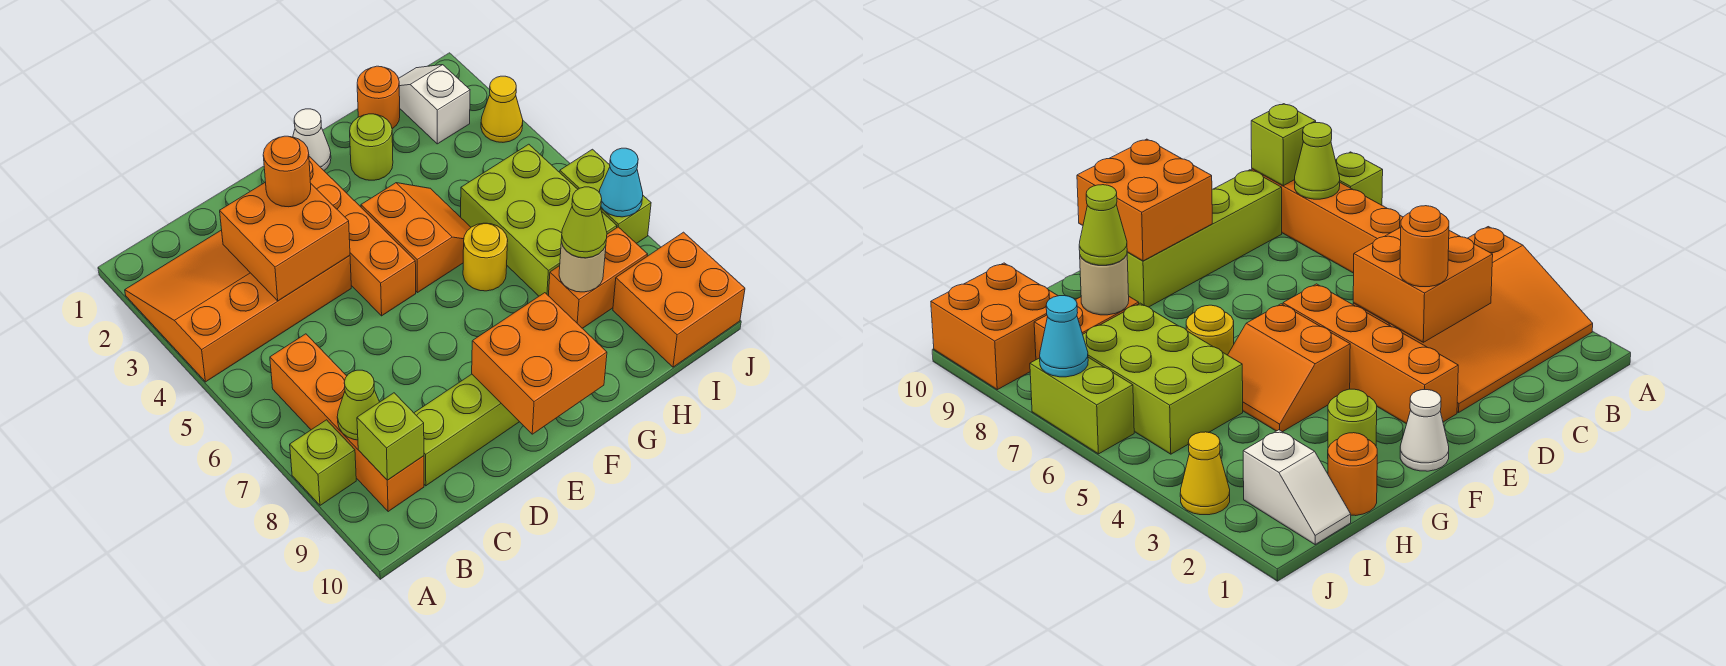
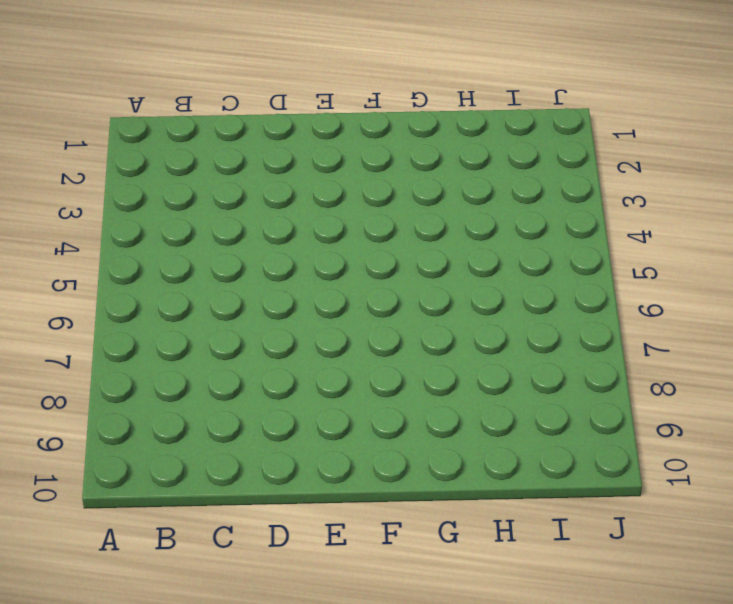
none -> orange slope A2:D4 level 1 top 4
none -> lime brick A8 level 1
none -> orange brick B6:B9 level 1

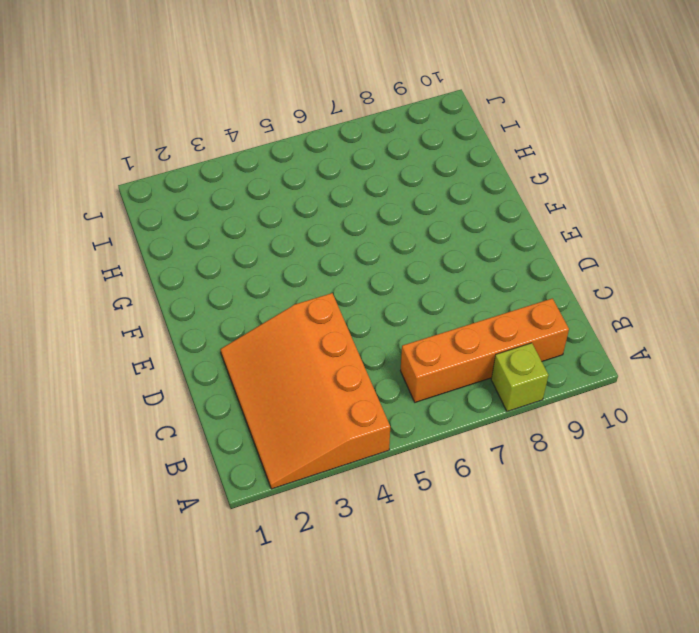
none -> lime brick C9:F9 level 1
none -> orange brick E2:E5 level 1
none -> white cone F1 level 1

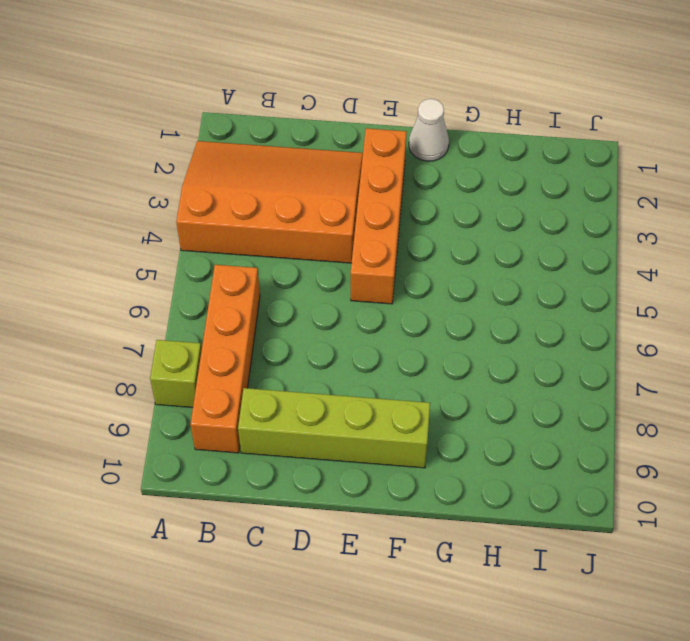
none -> orange slope F4:G5 level 1 top F
none -> lime round brick G2 level 1
none -> yellow round brick G6 level 1

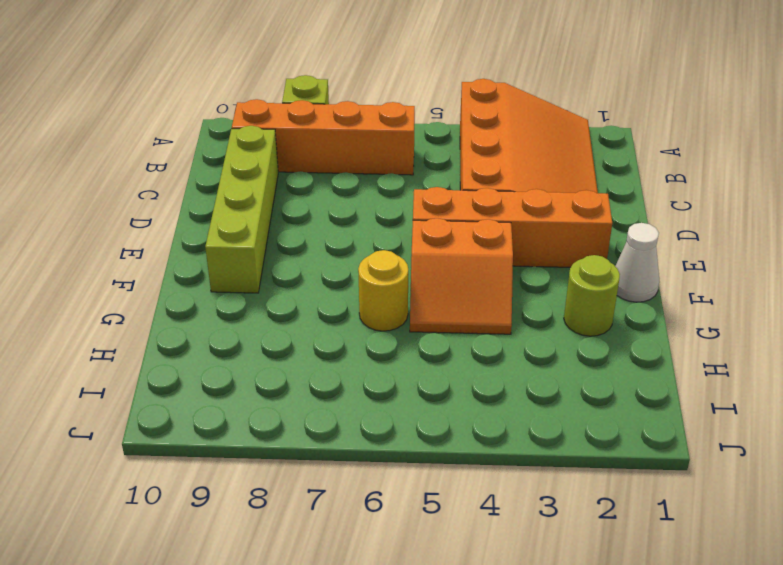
none -> orange round brick H1 level 1
none -> lime brick H5:I7 level 1
none -> orange brick H8:I8 level 1

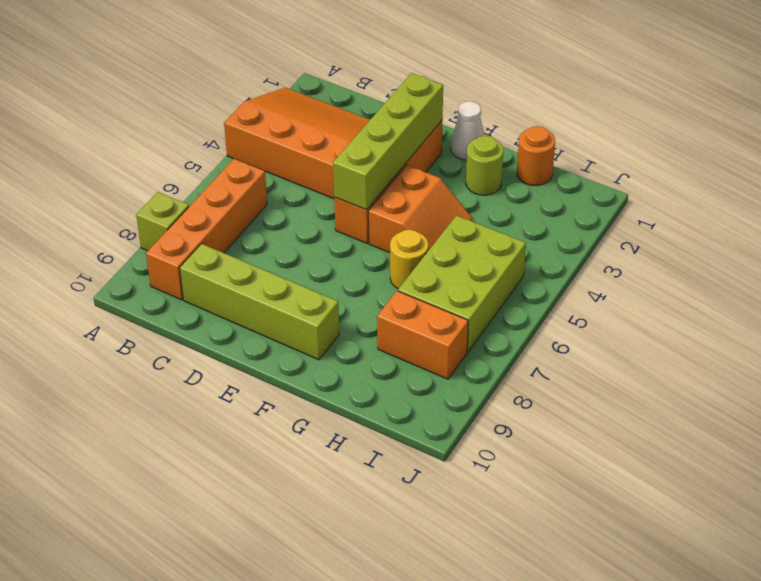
lime brick E2:E5 level 2 -> none
none -> white slope I1:I2 level 1 top 2
none -> orange brick I9:J10 level 1
none -> yellow cone J3 level 1

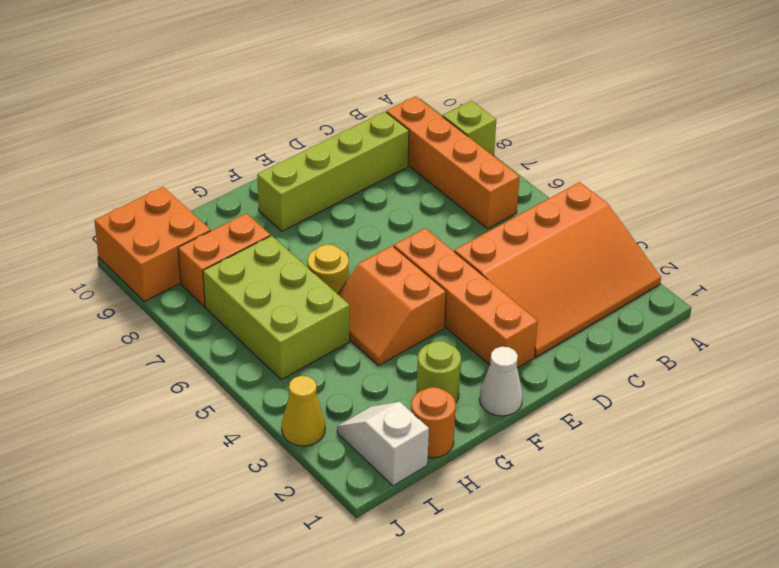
white slope I1:I2 level 1 top 1 -> white slope I1:I2 level 1 top 2
none -> lime brick J6:J7 level 1
none -> lime cone B8 level 2
none -> lime brick B9 level 2

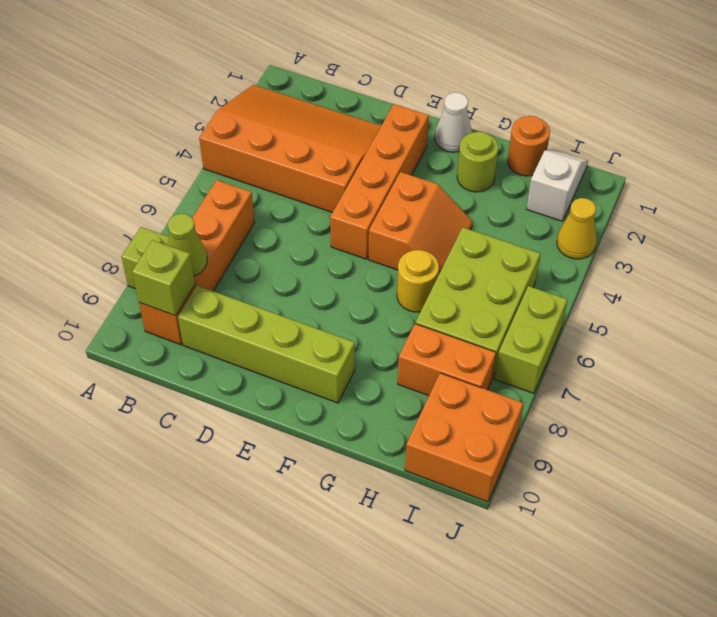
none -> orange brick C3:D4 level 2
none -> orange brick E9:F10 level 2
none -> tan round brick H8 level 2

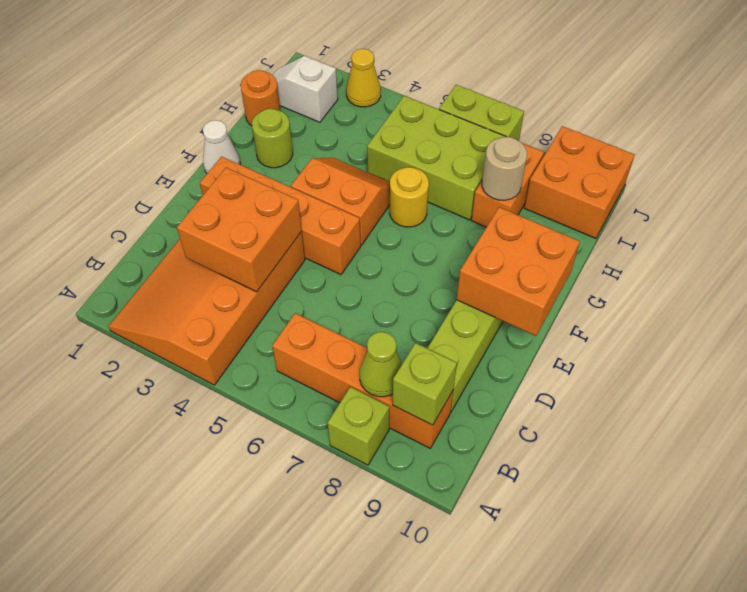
none -> cyan cone J7 level 2
none -> orange round brick D3 level 3
none -> lime cone H8 level 3

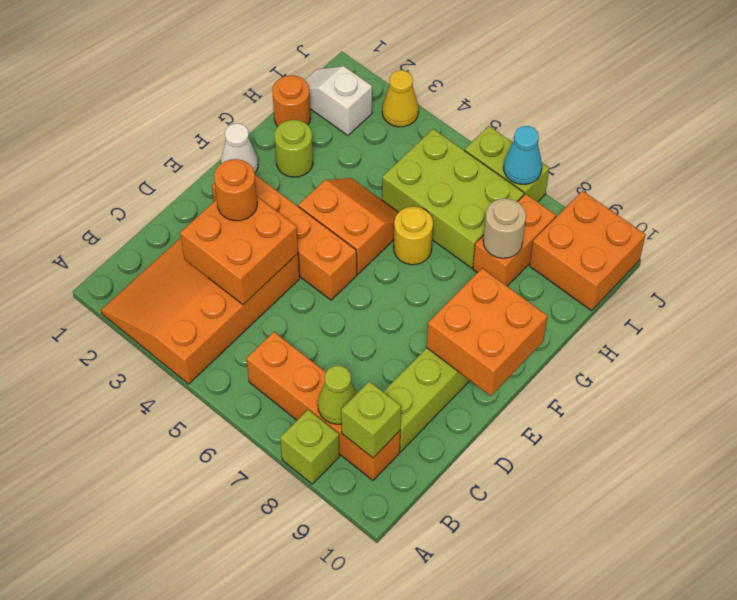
none -> lime cone H8 level 3

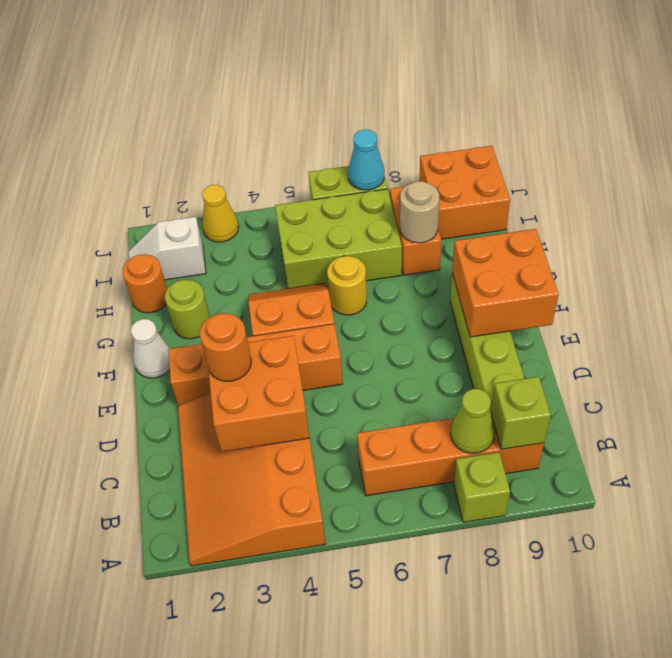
none -> lime cone H8 level 3

